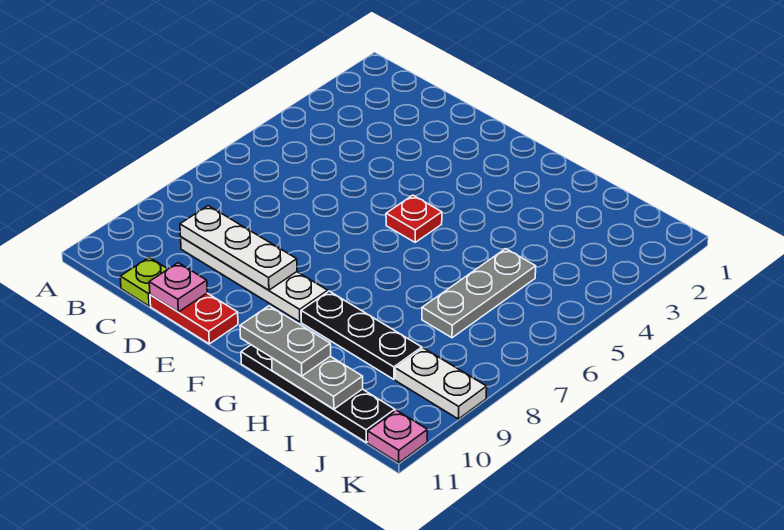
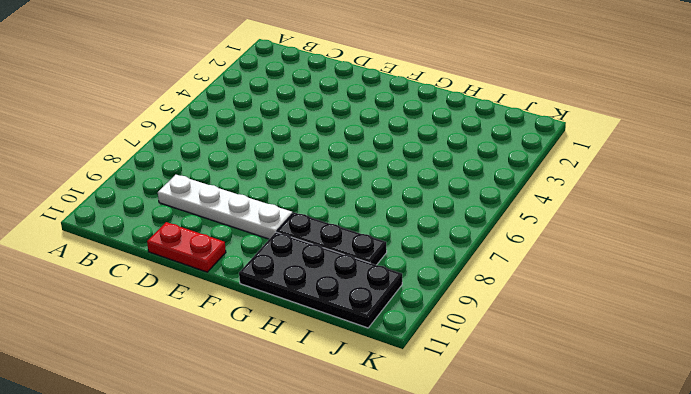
black plate G10:J11 level 1 -> black plate G11:J11 level 1
none -> lime plate C11 level 1
none -> red plate F5 level 1
none -> grey plate I5:I7 level 1

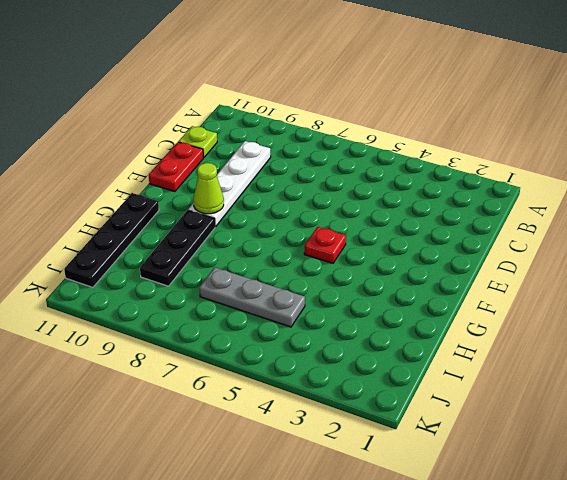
lime cone F9 level 2 -> none
none -> white plate J9:K9 level 1
none -> pink plate K11 level 1
none -> white plate C9:E9 level 2

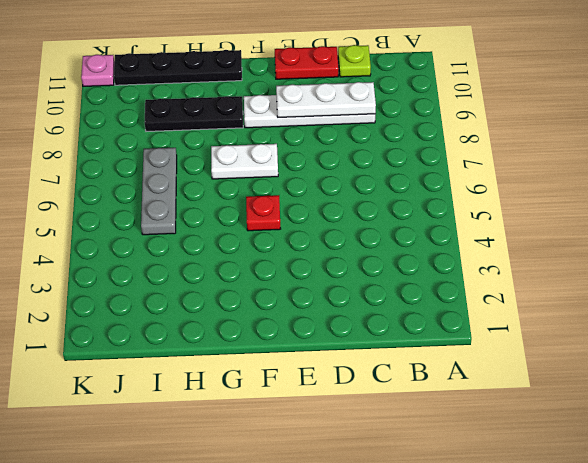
white plate F7:G7 level 1 -> white plate J9:K9 level 1
none -> pink plate D11 level 2
none -> grey plate H11:I11 level 2
none -> grey plate G11:H11 level 3

